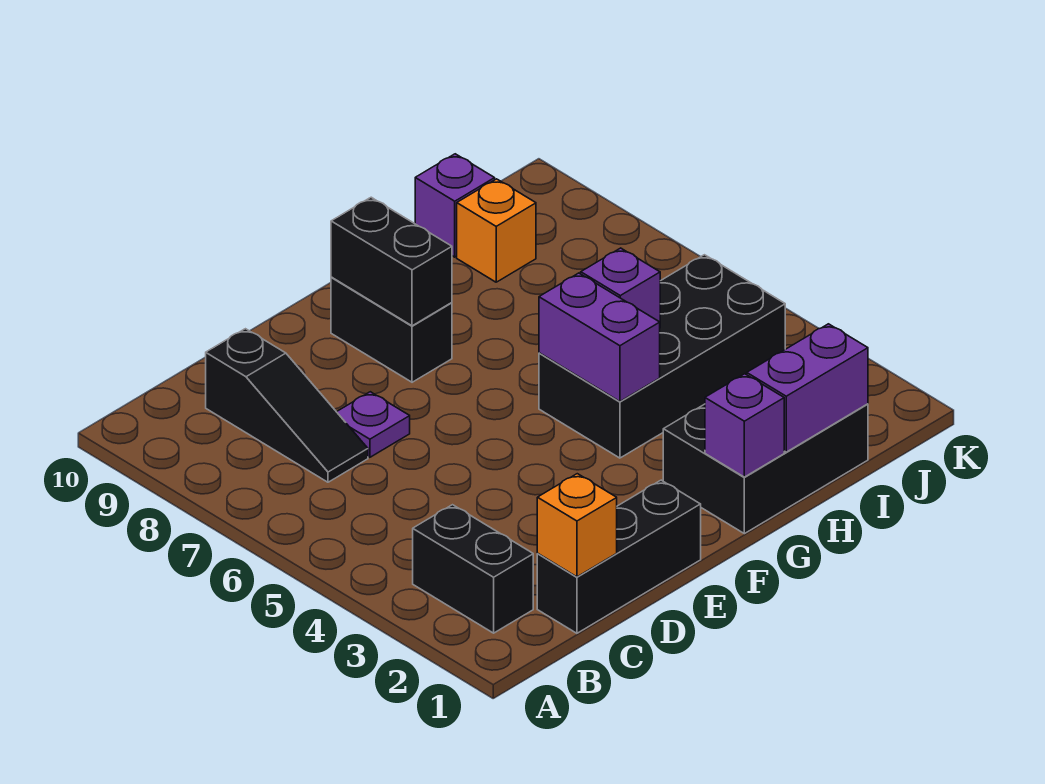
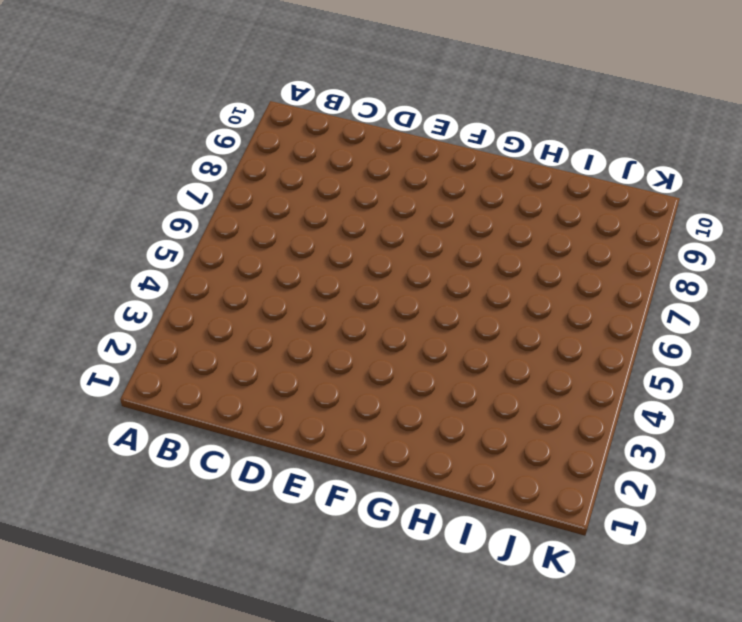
none -> black brick B2:B3 level 1
none -> black brick C1:E1 level 1
none -> black slope C7:C9 level 1 top 9

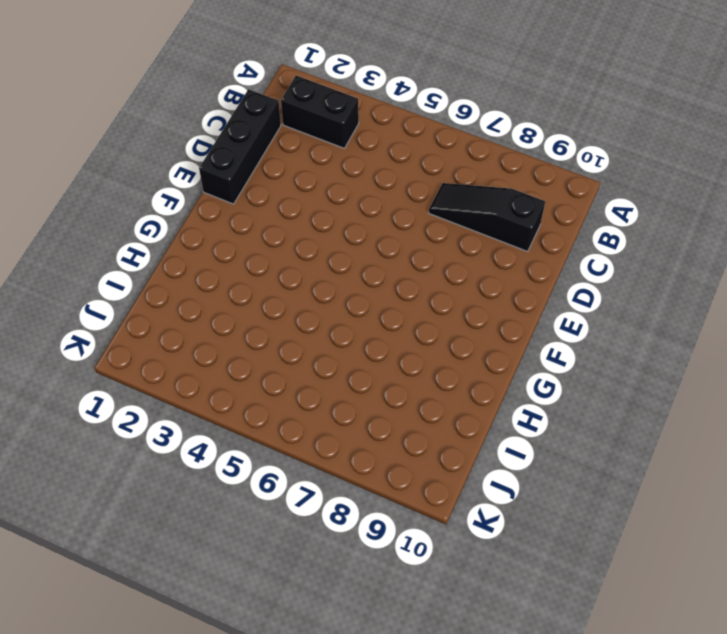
none -> purple plate D7 level 1
none -> black brick F8:F9 level 1
none -> black brick G1:I2 level 1

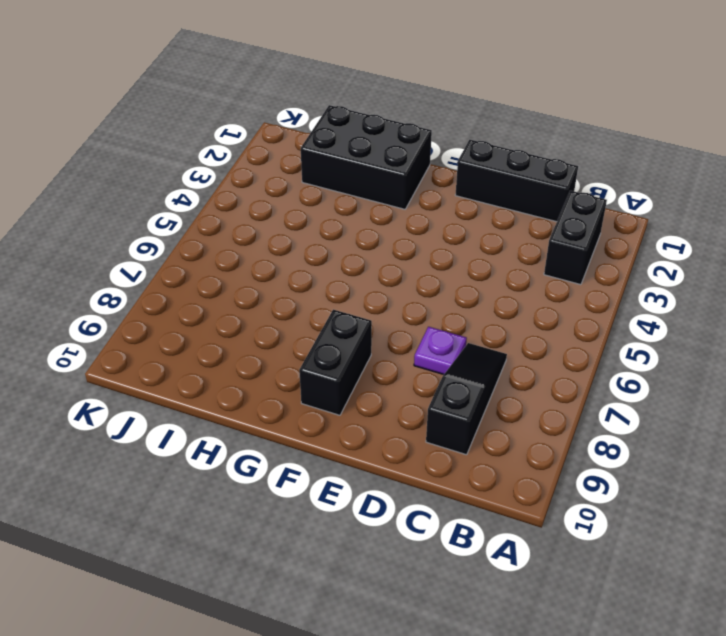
none -> black brick G4:J5 level 1
none -> orange brick I9 level 1
none -> purple brick I10 level 1

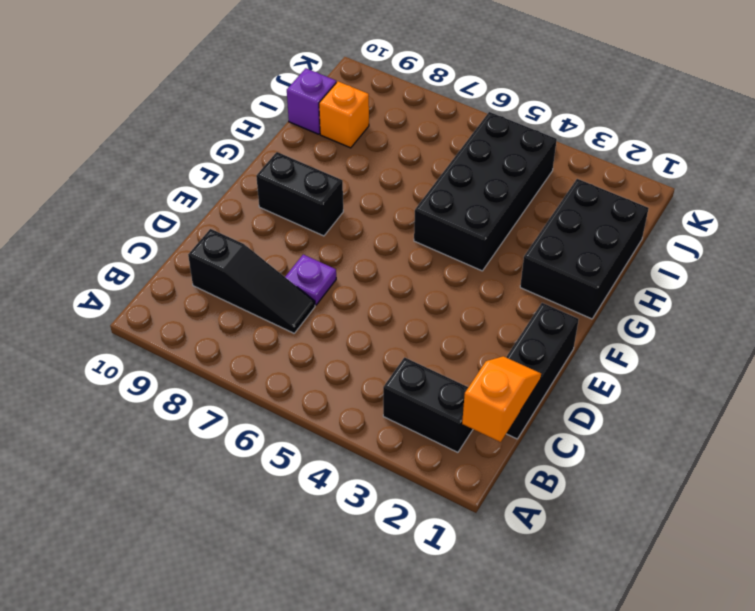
orange slope B1:C1 level 2 top B -> orange brick C1 level 2
none -> black brick F8:F9 level 2
none -> purple brick G1 level 2
none -> purple brick G4:G5 level 2

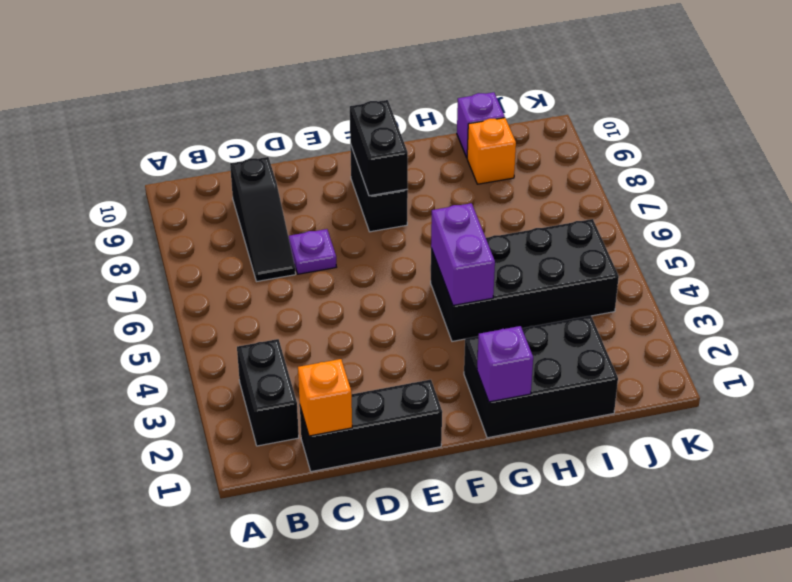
none -> purple brick H1:I1 level 2
none -> purple brick H5 level 2

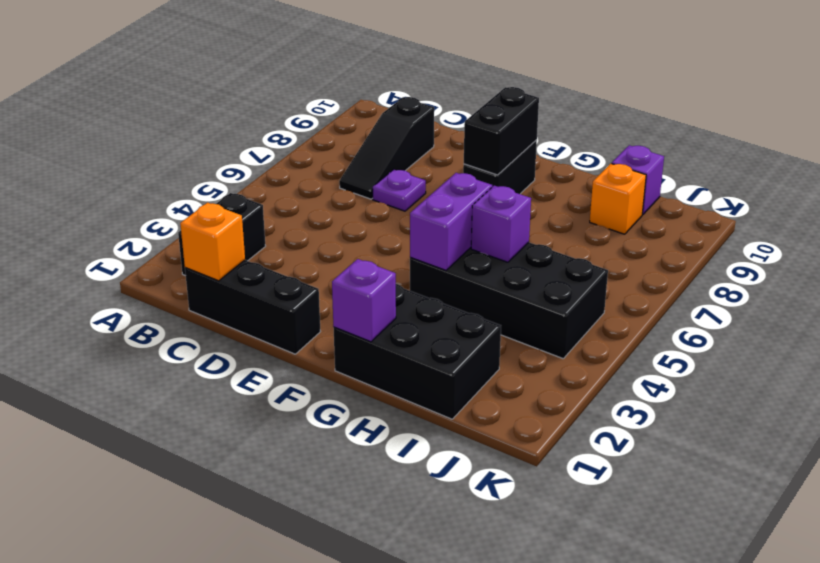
none -> purple brick H1:I1 level 2

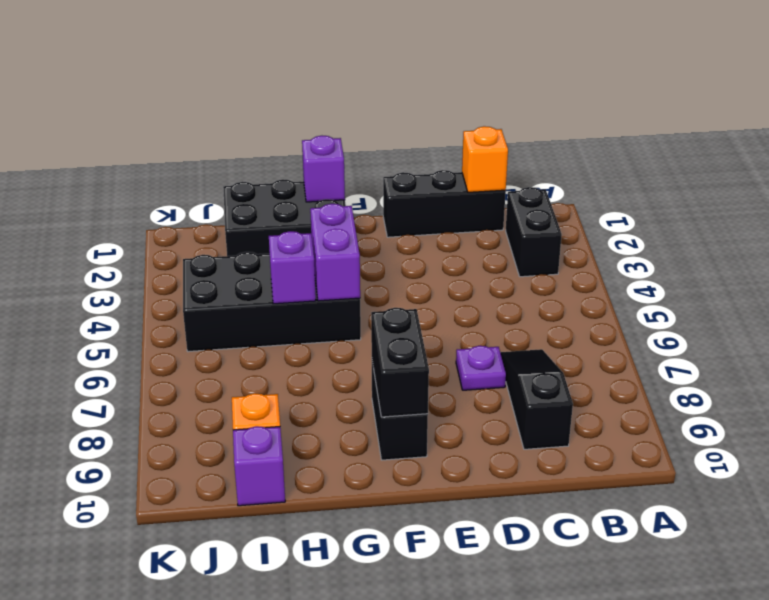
none -> purple brick H1:I1 level 2

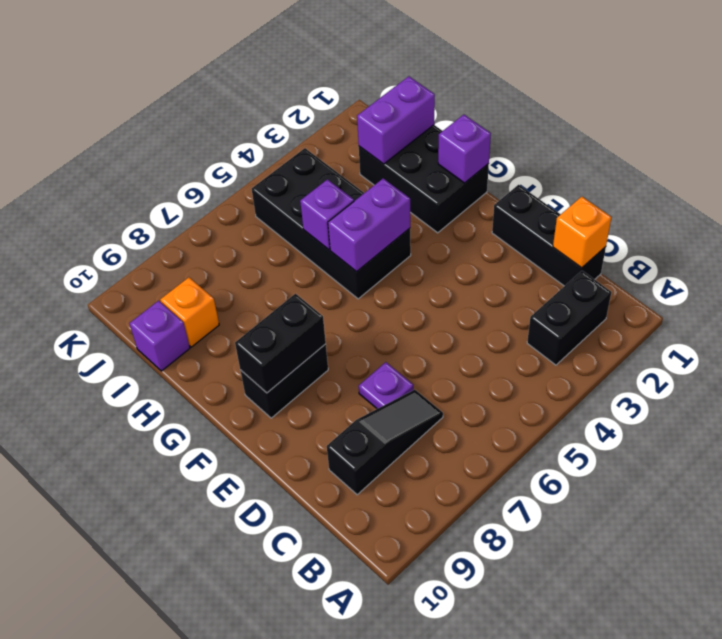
purple brick I1:I2 level 2 -> purple brick H1:I1 level 2

